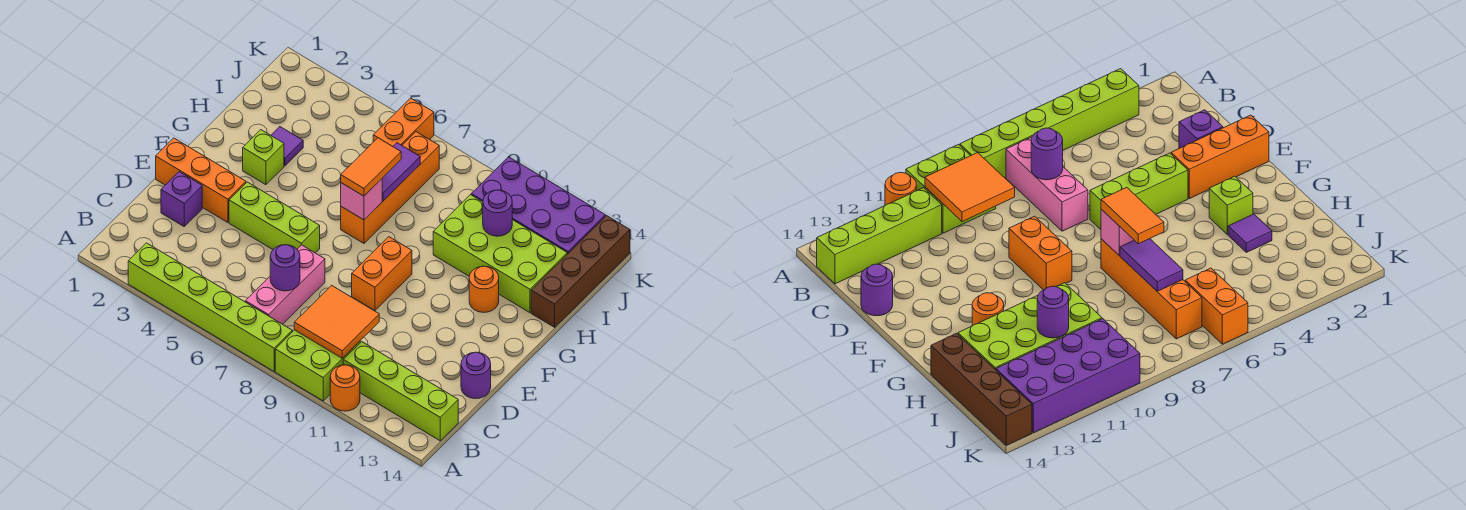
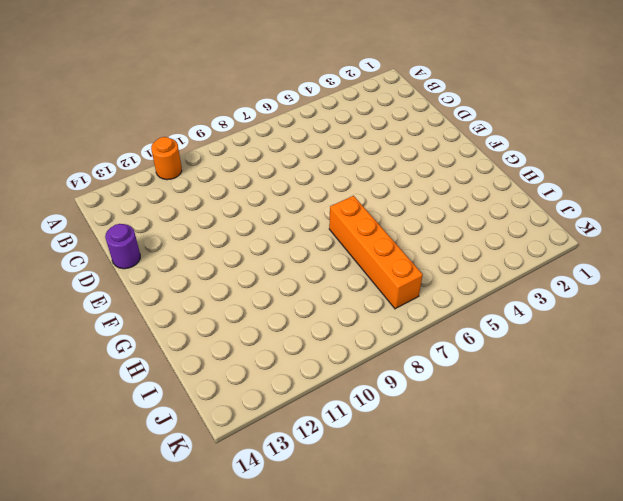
none -> lime brick A3:A8 level 1
none -> lime brick A9:B10 level 1
none -> pink brick B7:D7 level 1

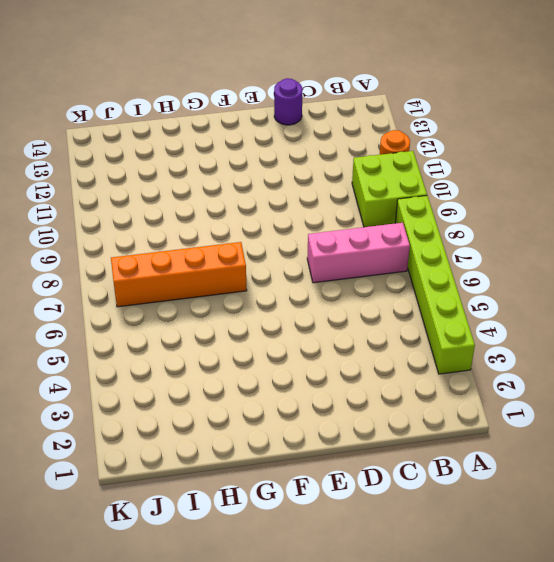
none -> lime brick B11:B14 level 1
none -> purple brick D2 level 1
none -> orange brick E1:E3 level 1

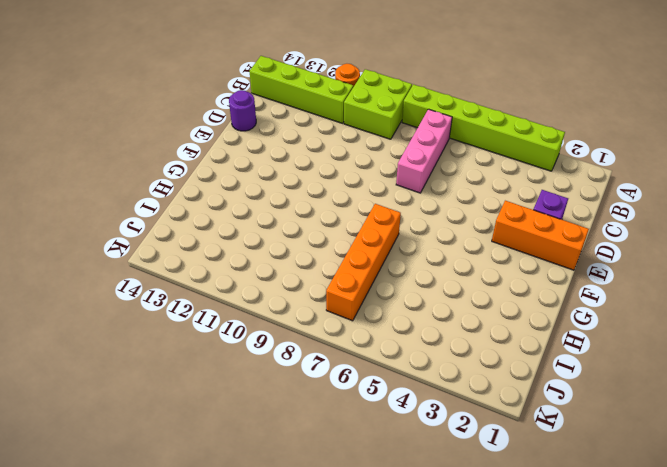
none -> lime brick E4:E6 level 1
none -> orange brick E9:F9 level 1
none -> lime brick G3 level 1

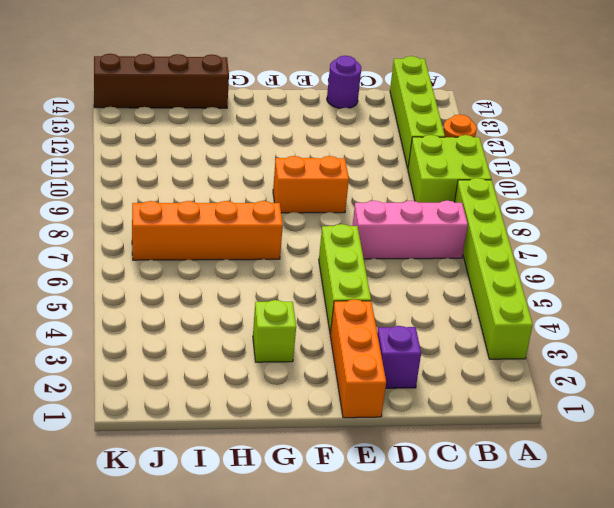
none -> orange round brick G12 level 1
none -> purple tile H3 level 1
none -> lime brick H10:I13 level 1

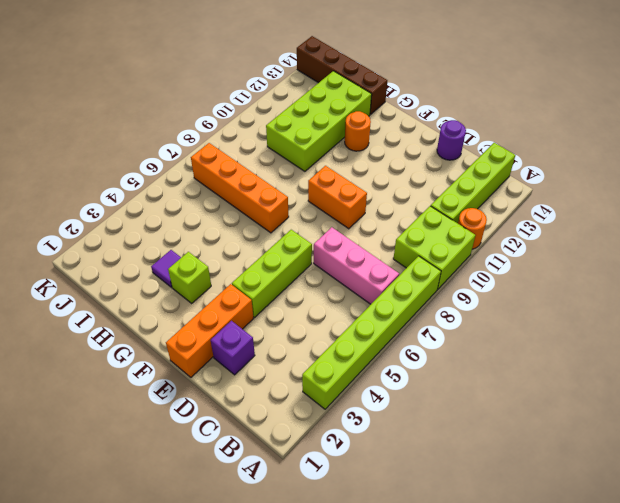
none -> orange brick J6:K6 level 1
none -> purple brick J10:K13 level 1
none -> orange tile B9:C10 level 2

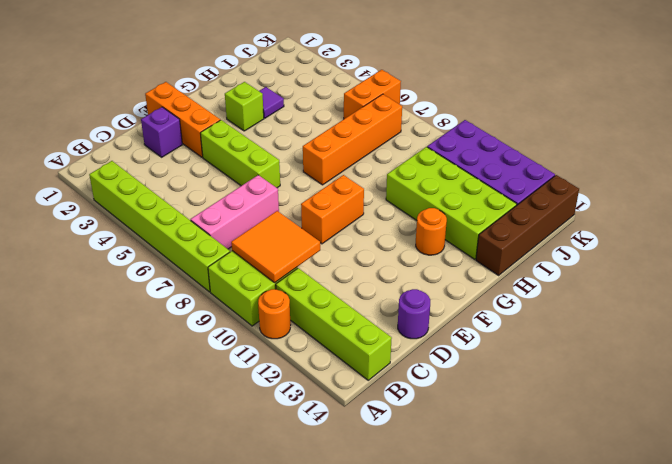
none -> purple round brick C7 level 2
none -> pink brick G7 level 2
none -> purple tile H7:I7 level 2

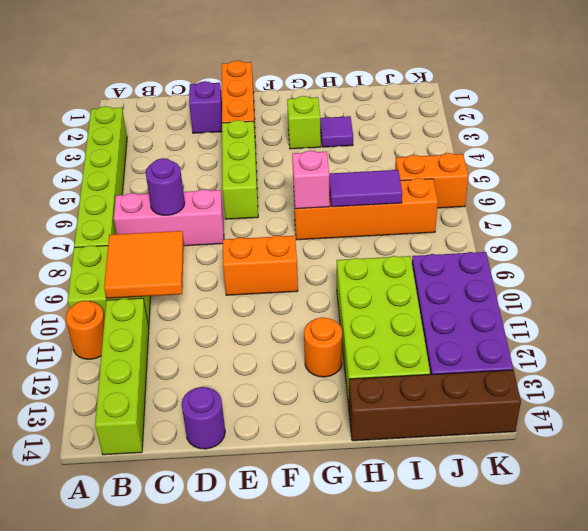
none -> purple round brick I11 level 2
none -> orange tile G7:H7 level 3

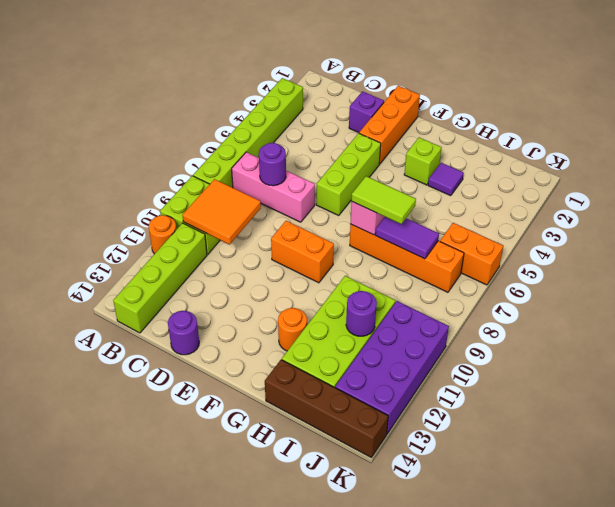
lime tile G7:H7 level 3 -> orange tile G7:H7 level 3

